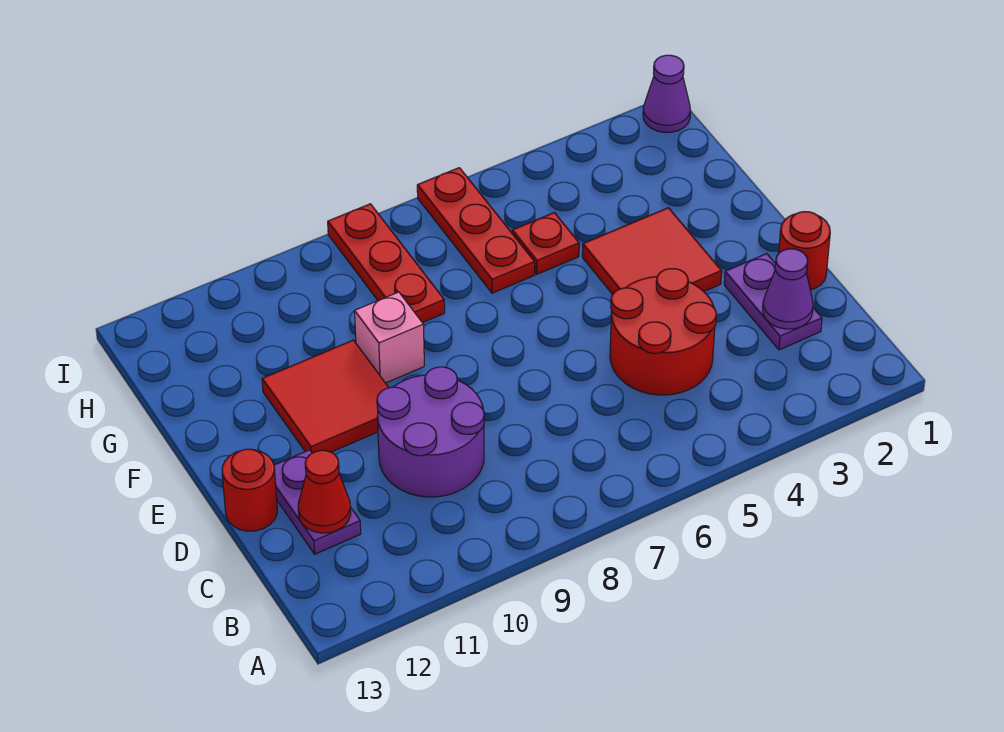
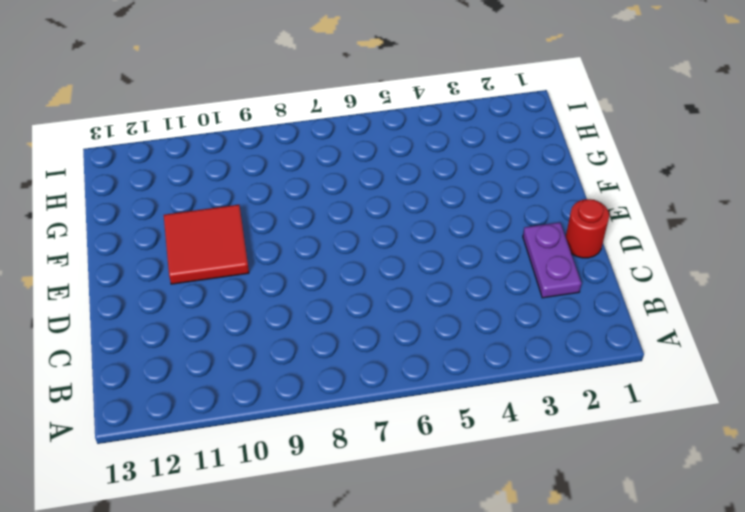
none -> red round brick C4:D5 level 1
none -> purple round brick C9:D10 level 1
none -> purple plate C12:D12 level 1

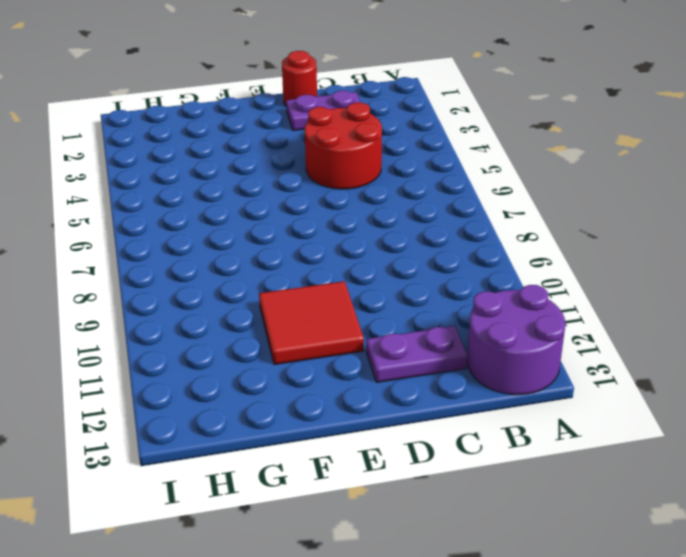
purple round brick A12:B13 level 1 -> purple round brick C9:D10 level 1
none -> red round brick D13 level 1
none -> red tile E3:F4 level 1
none -> pink brick F9 level 1

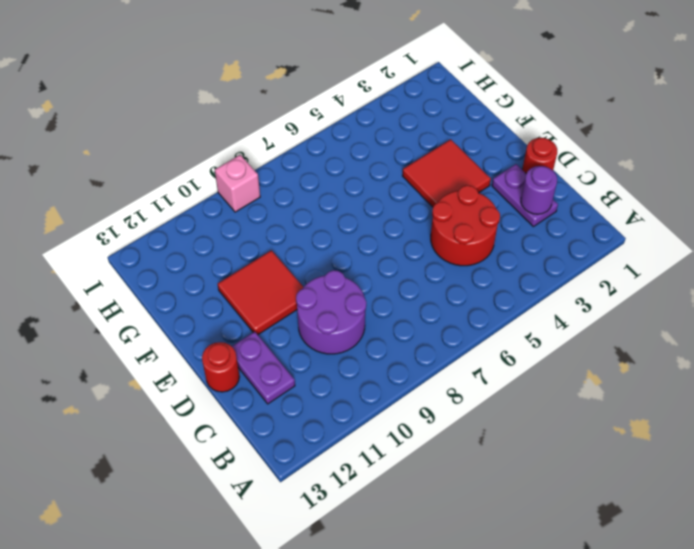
purple round brick C2 level 2 -> purple cone C2 level 2
pink brick I9 level 1 -> pink brick F9 level 1
none -> red plate G5 level 1
none -> red plate G6:I6 level 1
none -> red plate G8:I8 level 1

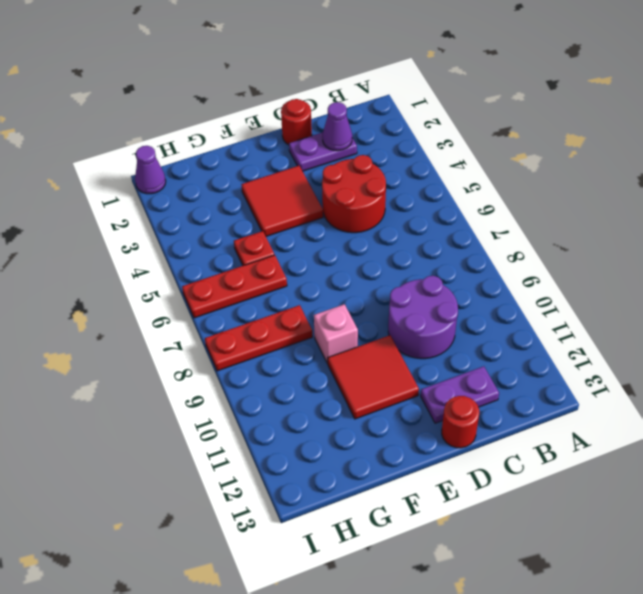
none -> red cone C12 level 2

